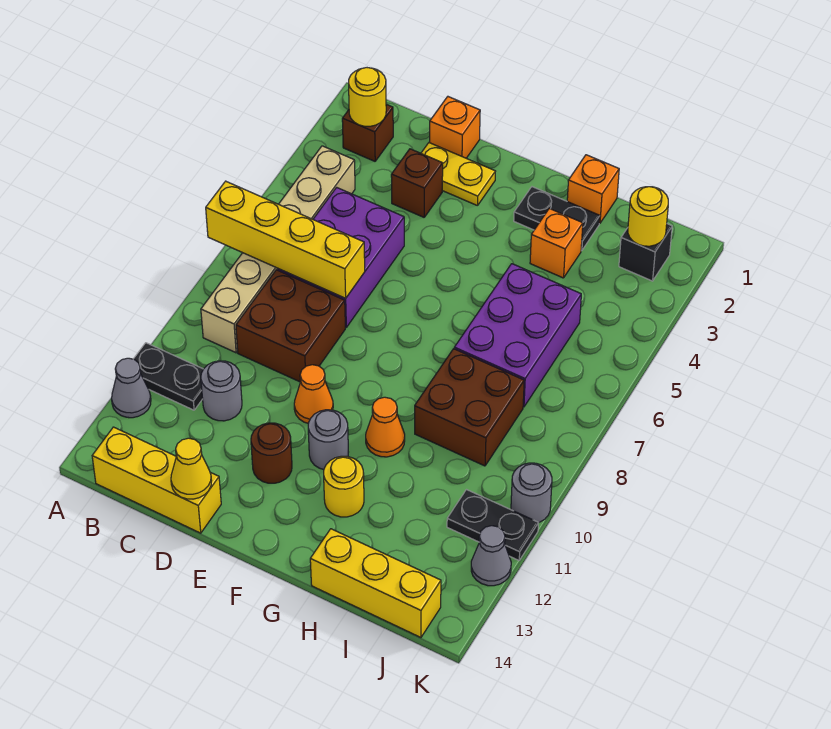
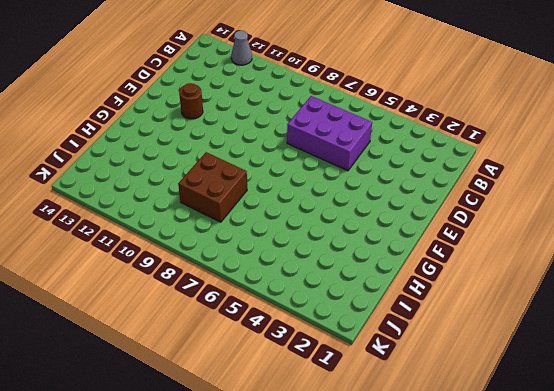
none -> black plate A11:B11 level 1
none -> brown brick B2 level 1
none -> tan brick B4:B9 level 1
none -> yellow brick B14:D14 level 1

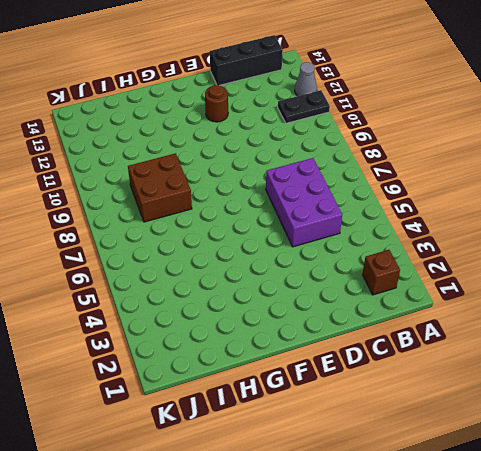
black brick B14:D14 level 1 -> yellow brick B14:D14 level 1
none -> tan brick B4:B9 level 1
none -> brown brick C8:D9 level 1
none -> grey round brick C11 level 1
none -> orange brick D1 level 1

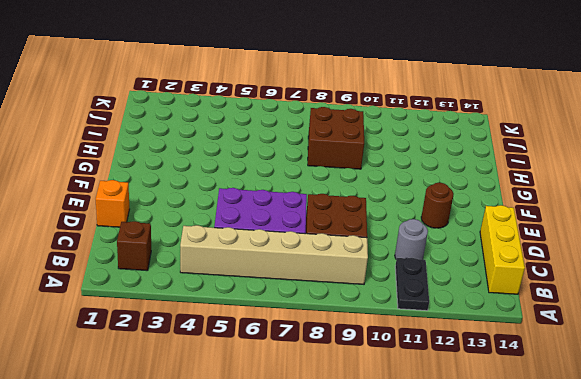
none -> grey cone A12 level 1
none -> yellow plate D2:E2 level 1
none -> brown brick D3 level 1
none -> orange cone E10 level 1

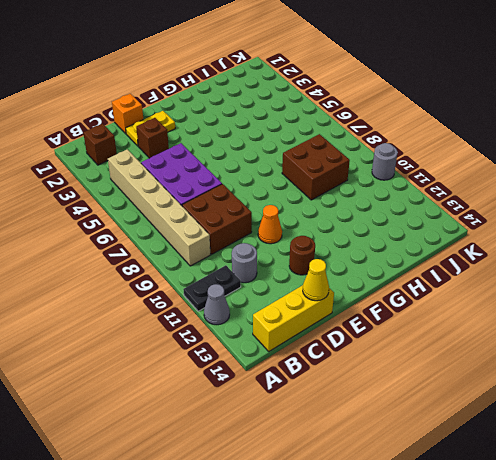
none -> grey round brick F11 level 1
none -> black plate G2:H2 level 1
none -> orange cone G10 level 1
none -> yellow round brick G12 level 1

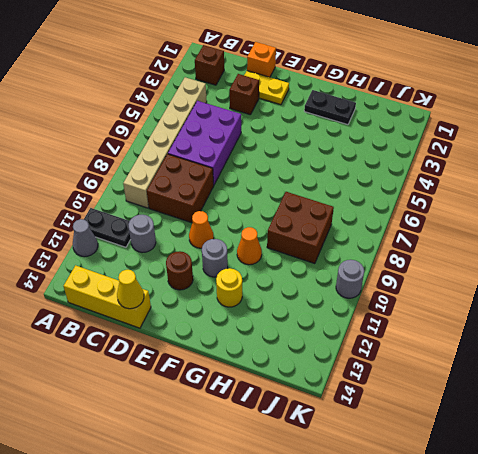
none -> orange brick H1 level 1
none -> orange brick H3 level 1
none -> purple brick H5:I7 level 1
none -> yellow brick H14:J14 level 1

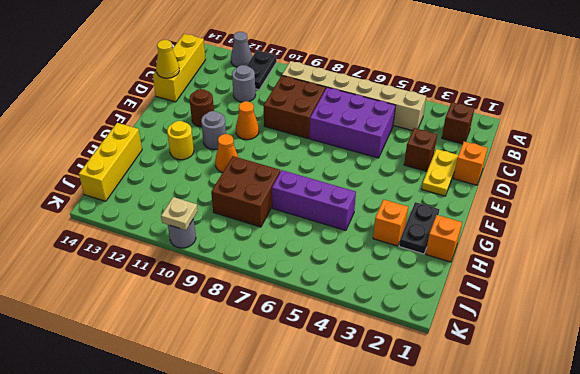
purple brick H5:H7 level 1 -> purple brick H5:I7 level 1
tan plate K10 level 2 -> none
none -> black brick J2 level 1
none -> black plate J11:K11 level 1
none -> grey cone K12 level 1
none -> yellow brick A7:D7 level 2

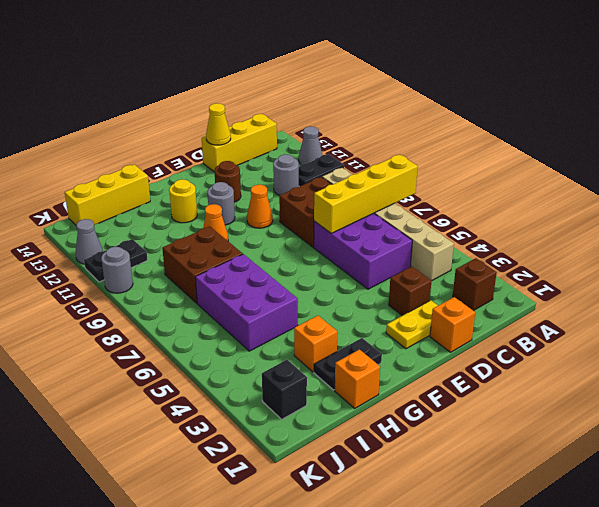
none -> yellow round brick B2 level 2
none -> yellow round brick J2 level 2

